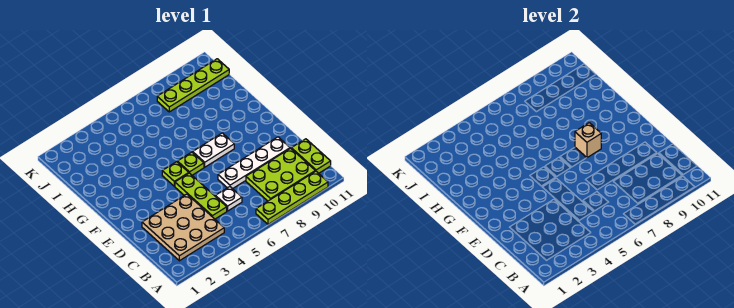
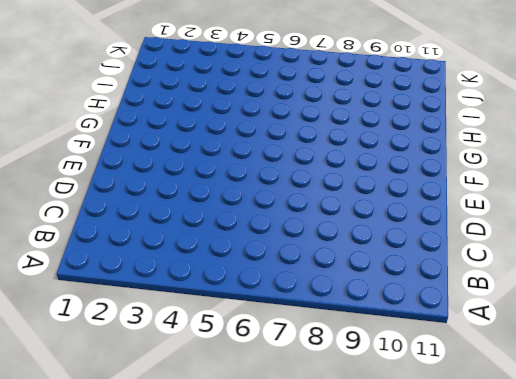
none -> lime plate A7:A10 level 1
none -> tan plate B2:D4 level 1
none -> lime plate B8:C10 level 1

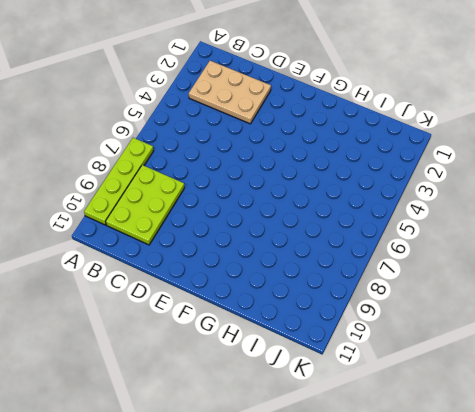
tan plate B2:D3 level 1 -> tan plate B2:D4 level 1
none -> lime plate B11:C11 level 1
none -> lime plate C5:E5 level 1
none -> white plate C6 level 1

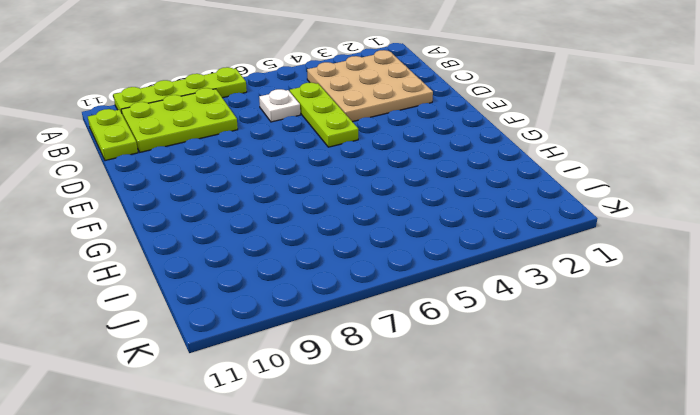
none -> white plate D7:D10 level 1
none -> lime plate F5 level 1
none -> lime plate F6 level 1

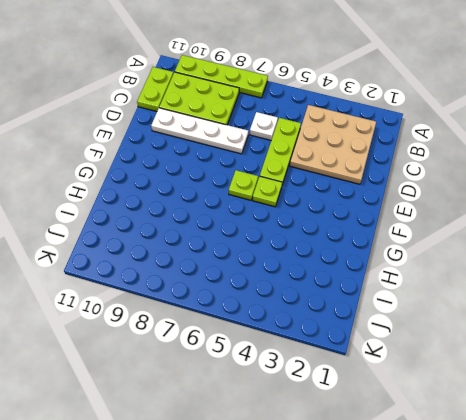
none -> white plate F7:F8 level 1
none -> lime plate J8:J11 level 1
none -> tan brick F8 level 2

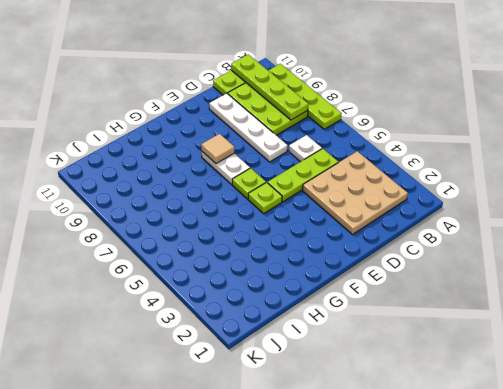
lime plate B8:B11 level 2 -> lime plate J8:J11 level 1
tan tile F8 level 2 -> tan brick F8 level 2

